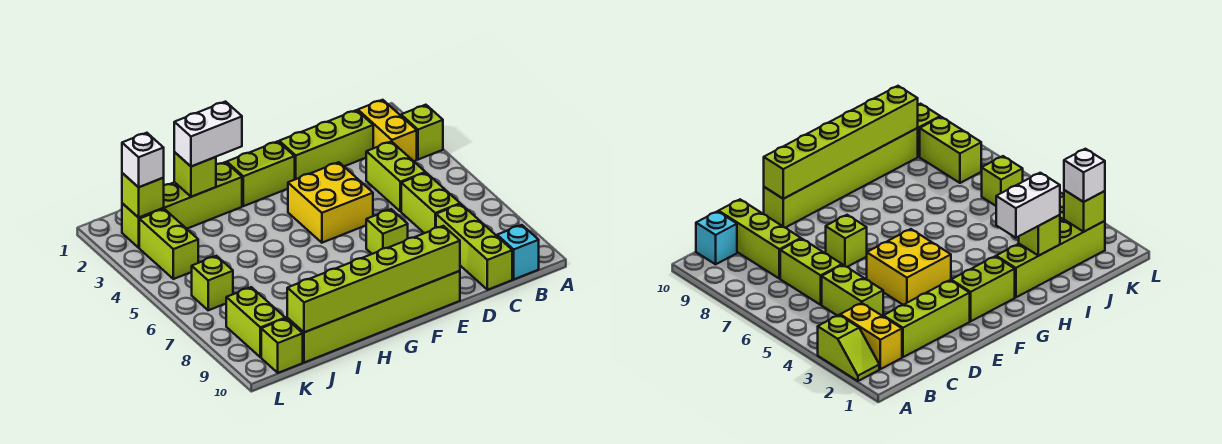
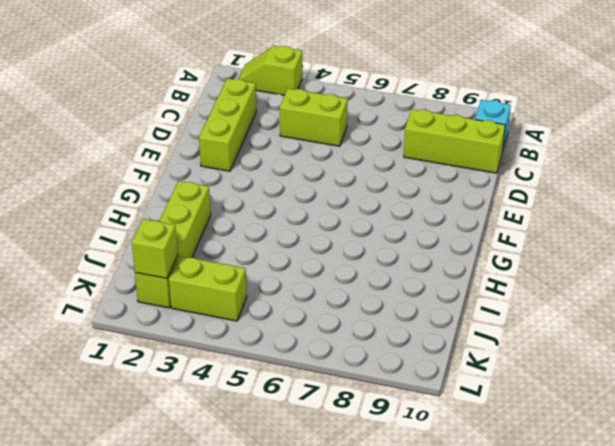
none -> yellow brick B2:B3 level 1
none -> lime brick C6:C7 level 1
none -> yellow brick E4:F5 level 1

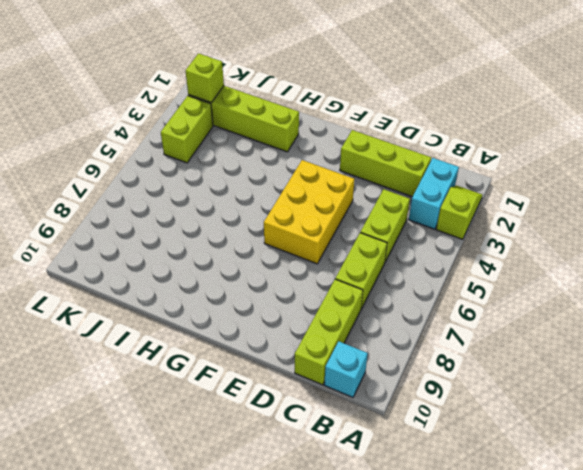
cyan brick B2:B3 level 1 -> yellow brick B2:B3 level 1
yellow brick E4:F6 level 1 -> yellow brick E4:F5 level 1
none -> lime brick E7 level 1
none -> lime brick E10:J10 level 1
none -> lime brick F2:G2 level 1

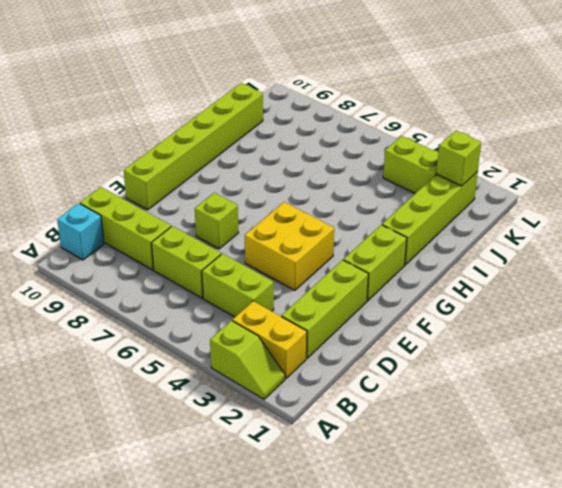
none -> lime brick K6 level 1
none -> lime brick K8:K9 level 1
none -> lime brick K10 level 1

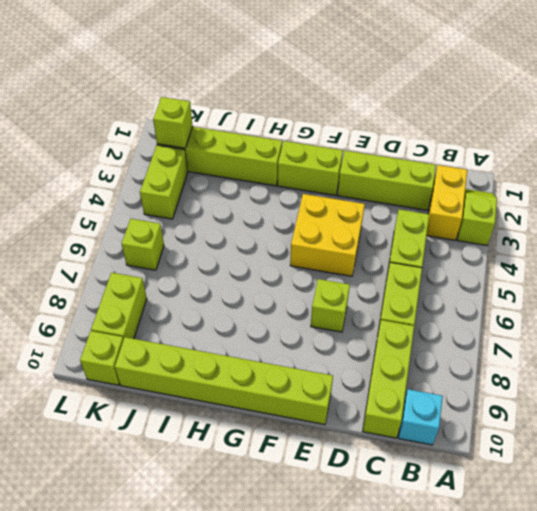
none -> lime brick E10:J10 level 2
none -> lime brick I2 level 2
none -> white brick H2:I2 level 3

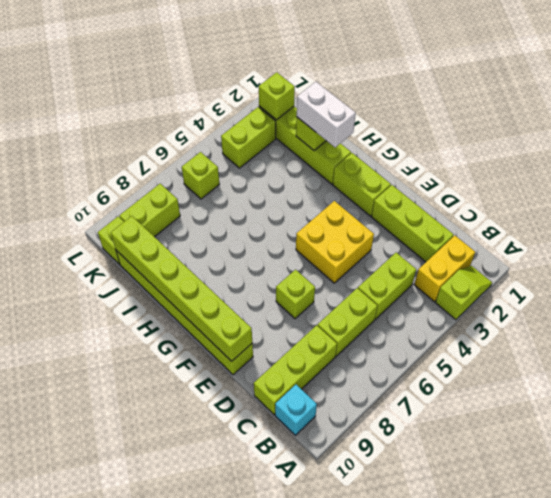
none -> white brick K2 level 3

